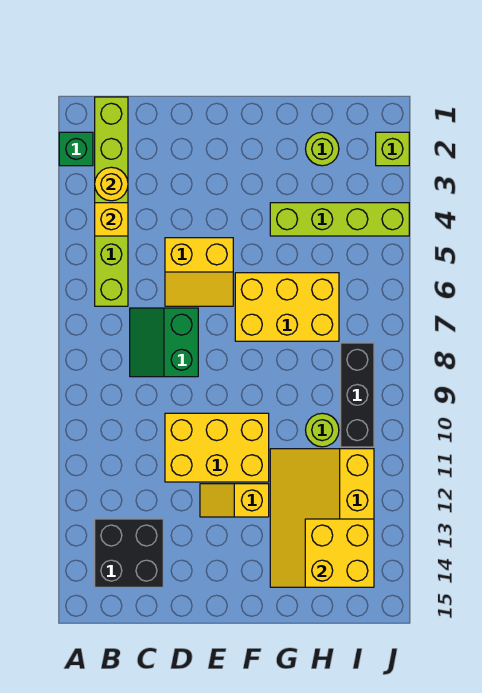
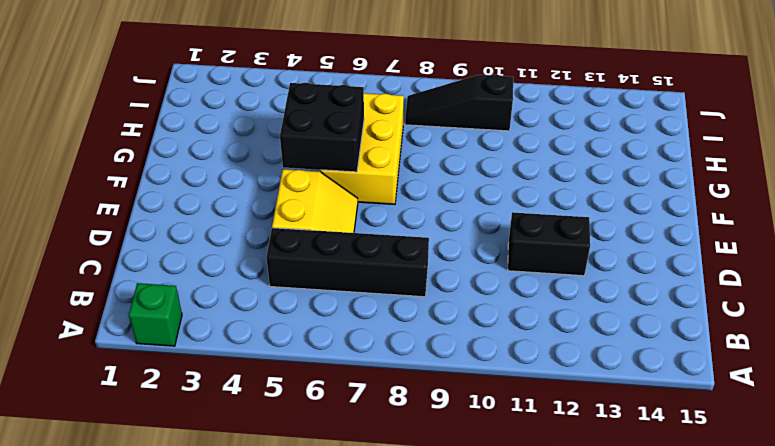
black brick C5:C8 level 1 -> green slope C7:D8 level 1 top D
black brick D11:D12 level 1 -> yellow brick D10:F11 level 1
black brick F5:G6 level 2 -> black brick B13:C14 level 1
black slope I8:I10 level 1 top 10 -> black brick I8:I10 level 1
none -> lime brick B1:B6 level 1
none -> yellow slope E12:F12 level 1 top F
none -> lime brick G4:J4 level 1

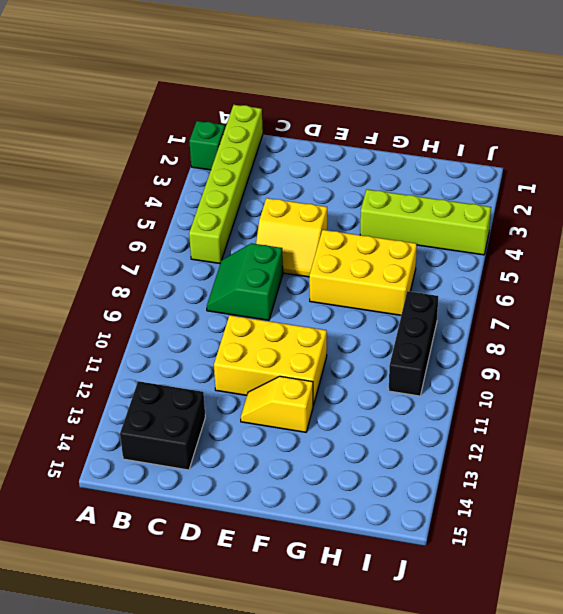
none -> yellow slope G11:I14 level 1 top I
none -> lime round brick H2 level 1
none -> lime round brick H10 level 1

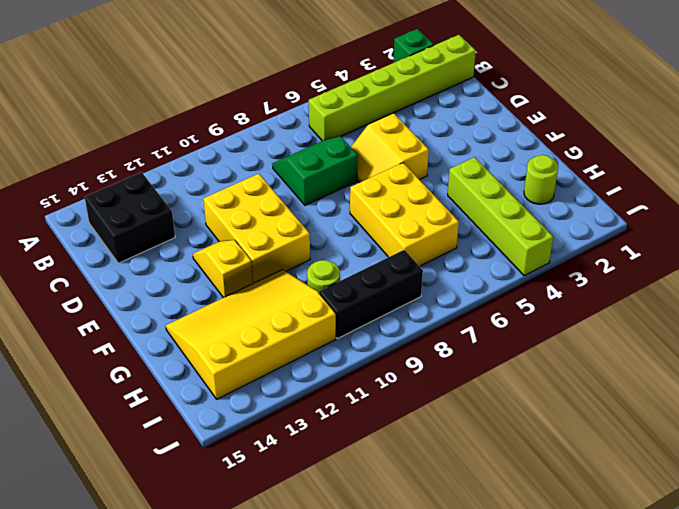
none -> lime brick J2 level 1
none -> yellow round brick B3 level 2
none -> yellow brick B4 level 2

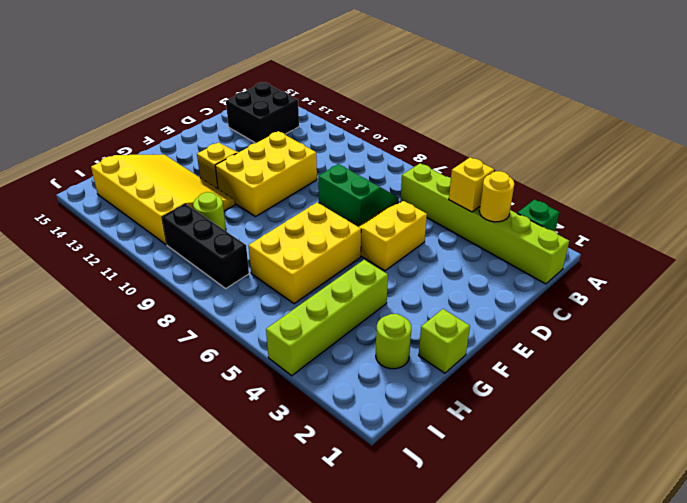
lime brick G1 level 1 -> lime brick J2 level 1
none -> yellow brick H13:I14 level 2

